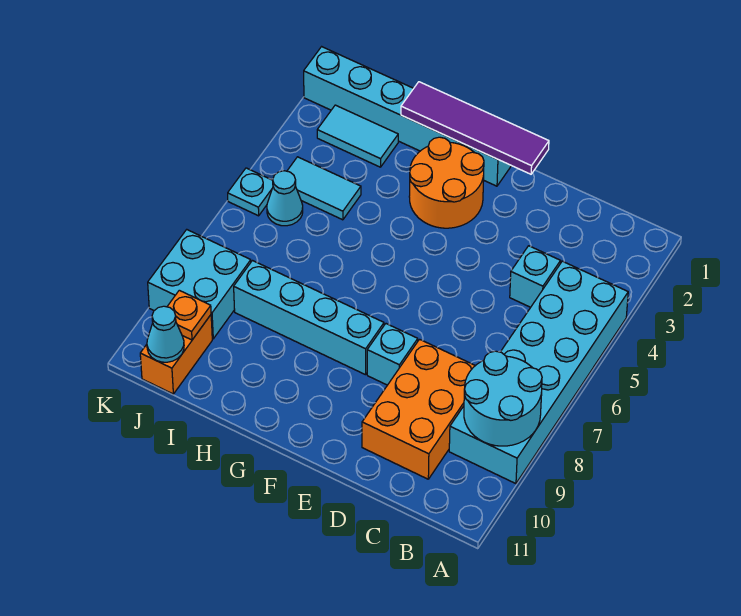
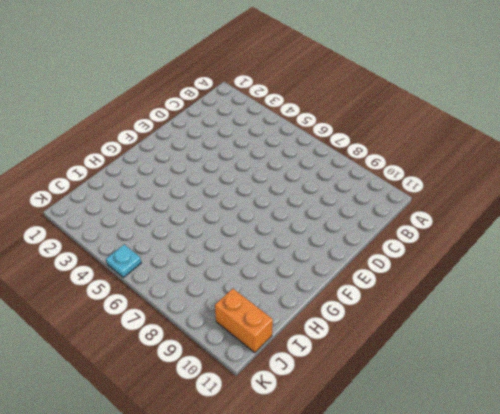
none -> cyan brick A4:B9 level 1
none -> cyan brick C4 level 1
none -> orange brick C8:D10 level 1

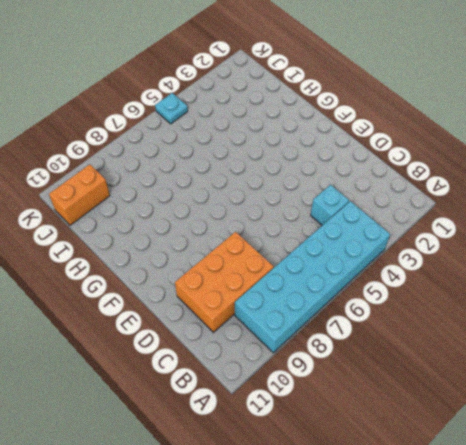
none -> cyan brick E8 level 1
none -> cyan brick F1:K1 level 1
none -> orange round brick F2:G3 level 1

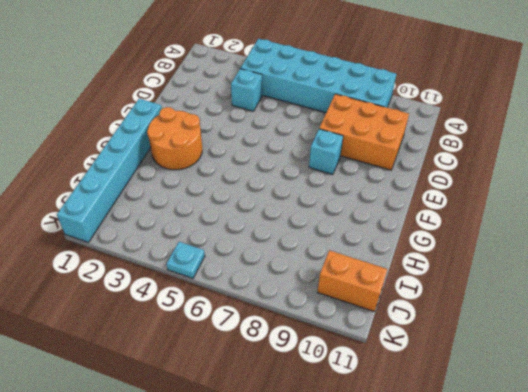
none -> cyan brick F8:I8 level 1
none -> cyan tile I2:J2 level 1
none -> cyan tile I4:J4 level 1

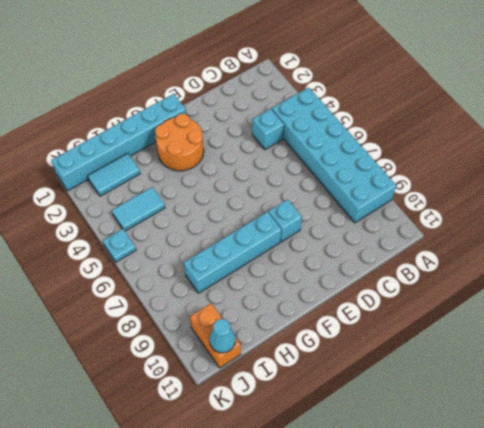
none -> orange brick C8:D10 level 1
none -> cyan cone J5 level 1
none -> cyan brick J8:K9 level 1

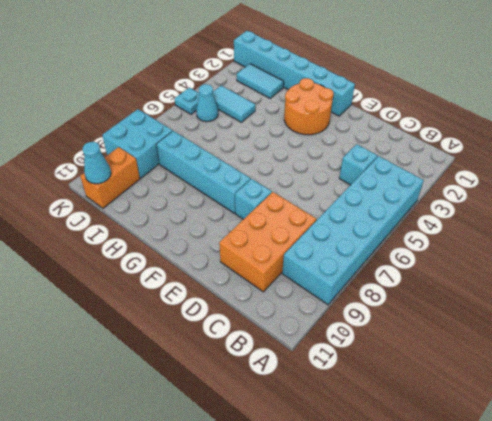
none -> cyan round brick A8:B9 level 2
none -> purple tile E1:H1 level 2
none -> orange plate J10 level 2

